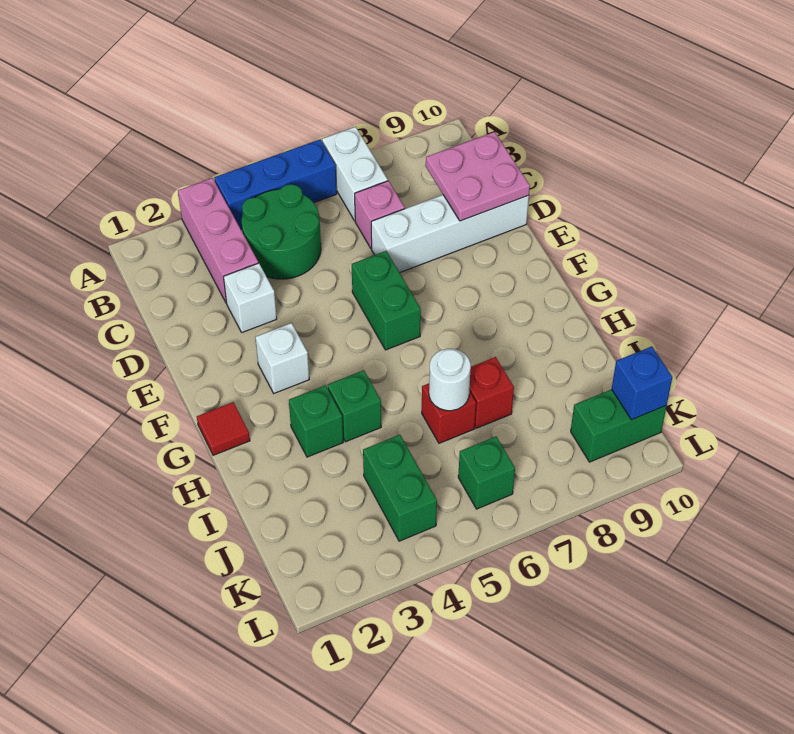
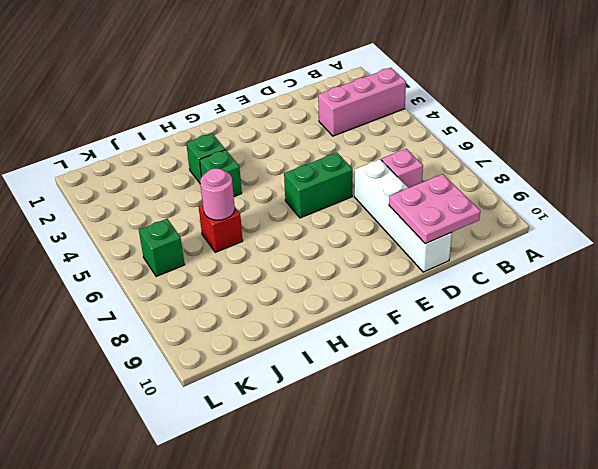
pink round brick I6 level 2 -> white round brick I6 level 2
none -> blue brick A4:A6 level 1
none -> white brick A7:B7 level 1
none -> green round brick B4:C5 level 1

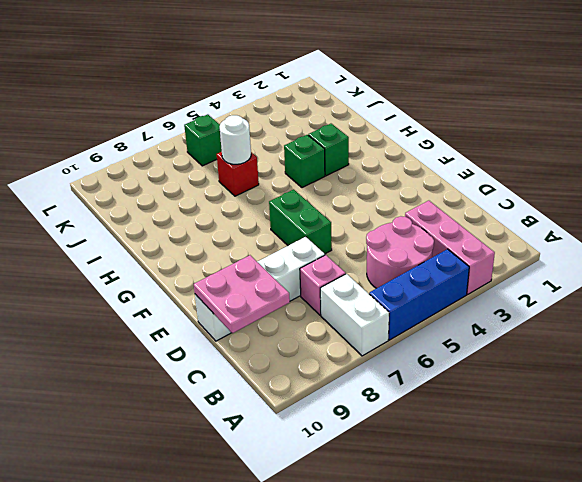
pink round brick B4:C5 level 1 -> green round brick B4:C5 level 1
none -> white brick D3 level 1
none -> white brick F3 level 1
none -> red tile G1 level 1

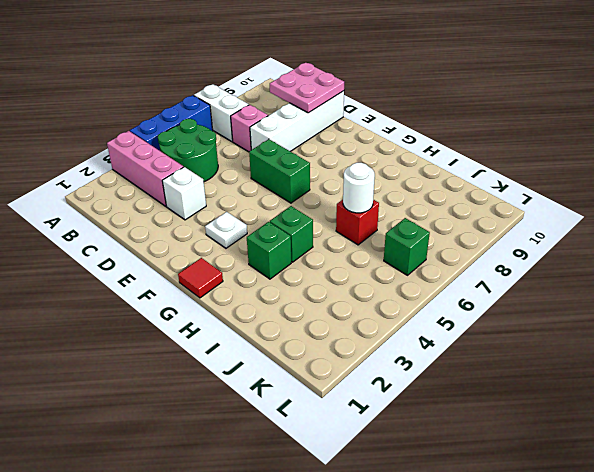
white plate F3 level 1 -> white brick F3 level 1
none -> red brick I7 level 1
none -> green brick J4:K4 level 1
none -> green brick K9:K10 level 1

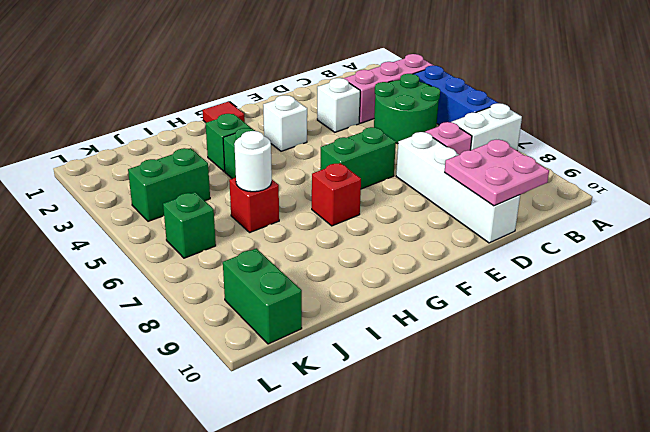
red brick G7 level 1 -> red brick I7 level 1
none -> blue brick K10 level 2

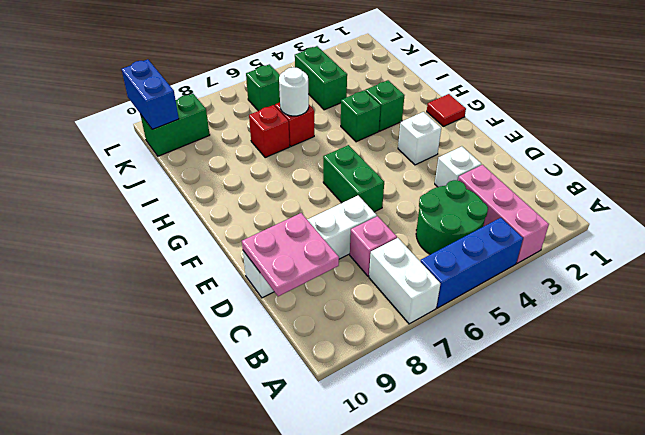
blue brick K10:L10 level 2 -> blue brick K10 level 2

